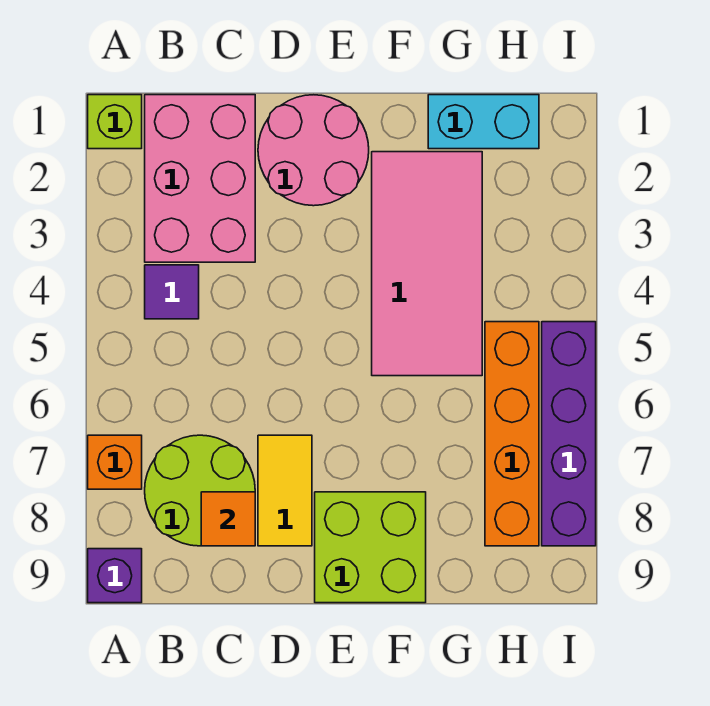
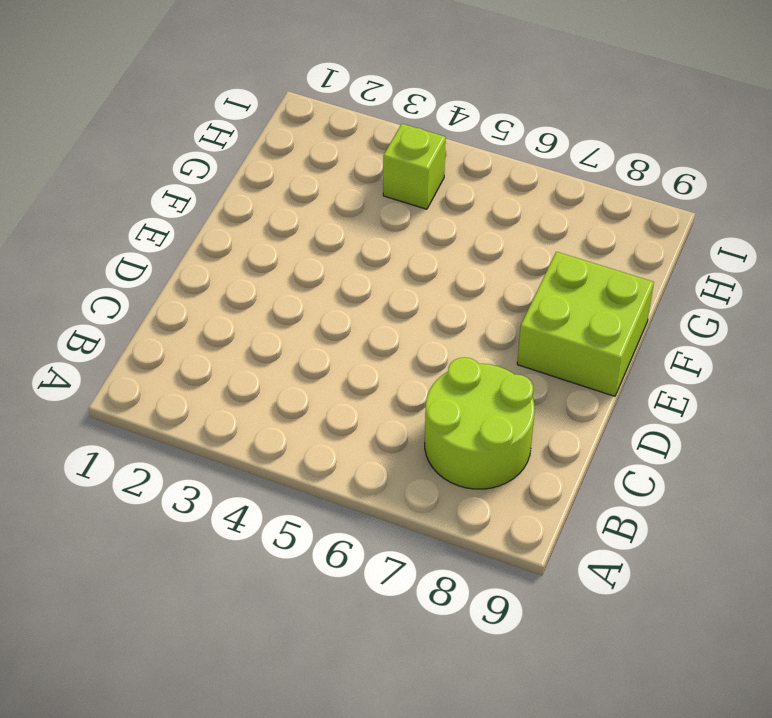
lime brick H4 level 1 -> lime brick A1 level 1
none -> orange brick A7 level 1
none -> purple brick A9 level 1
none -> pink brick B1:C3 level 1

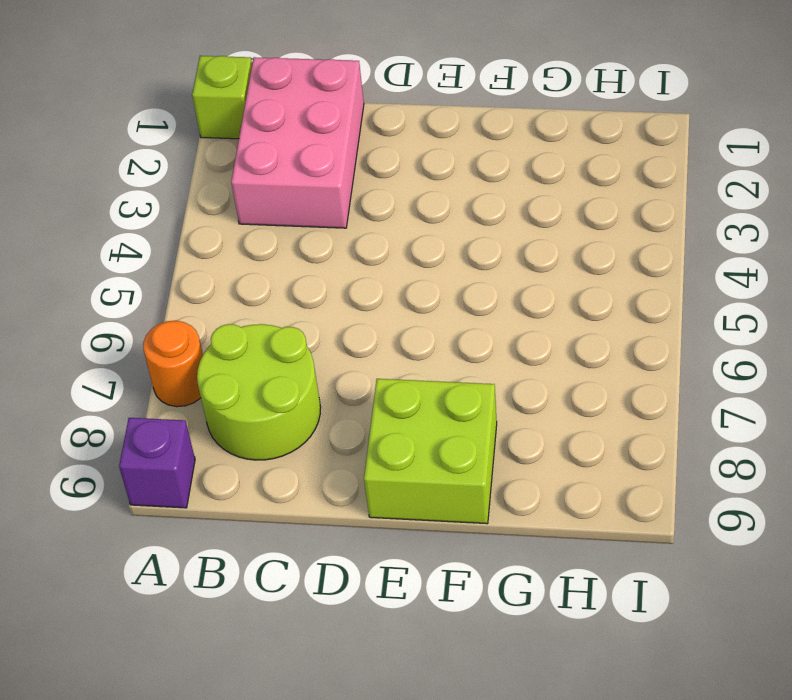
orange round brick A7 level 1 -> orange brick A7 level 1
none -> purple tile B4 level 1
none -> pink round brick D1:E2 level 1
none -> yellow tile D7:D8 level 1

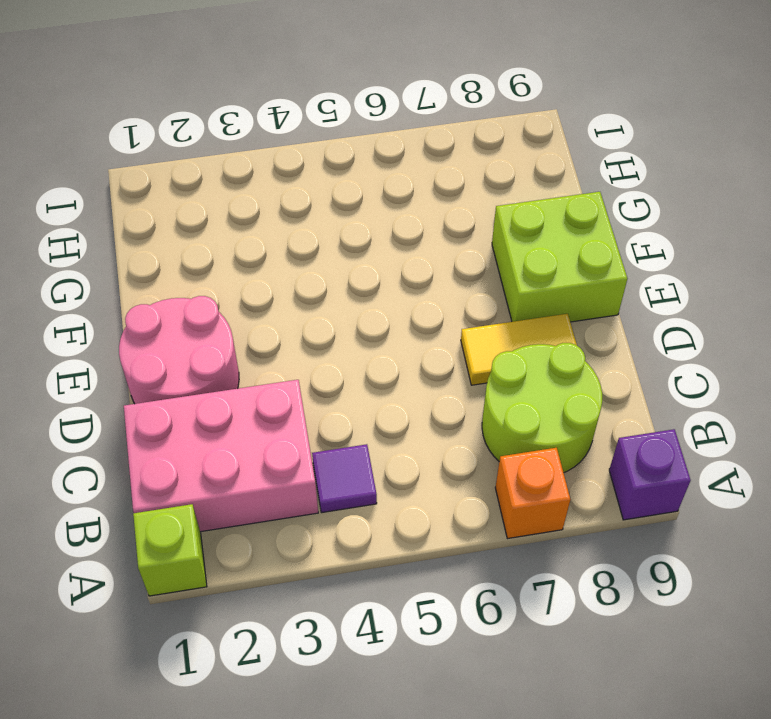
none -> pink tile F2:G5 level 1
none -> cyan brick G1:H1 level 1
none -> orange brick H5:H8 level 1

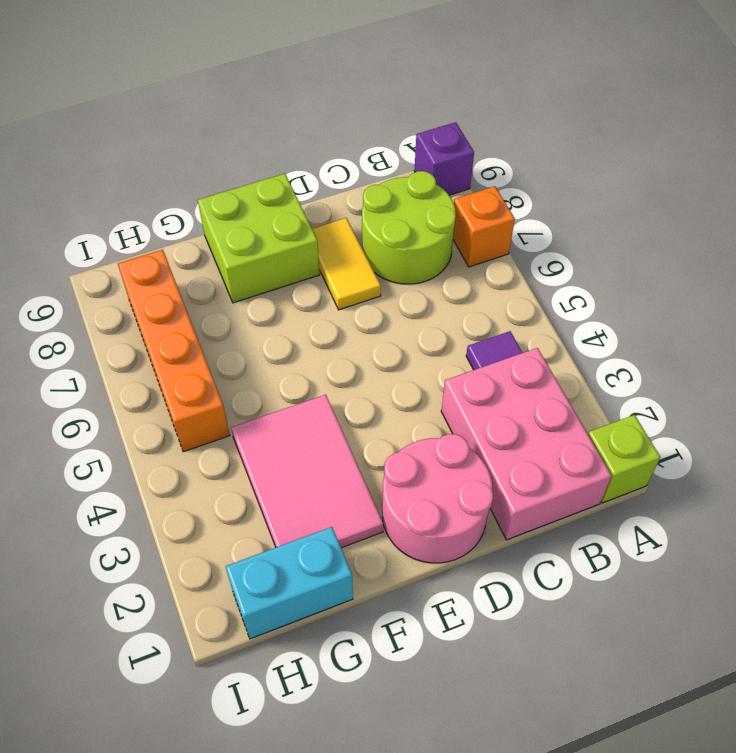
pink tile F2:G4 level 1 -> pink tile F2:G5 level 1
none -> purple brick I5:I8 level 1
none -> orange tile C8 level 2

